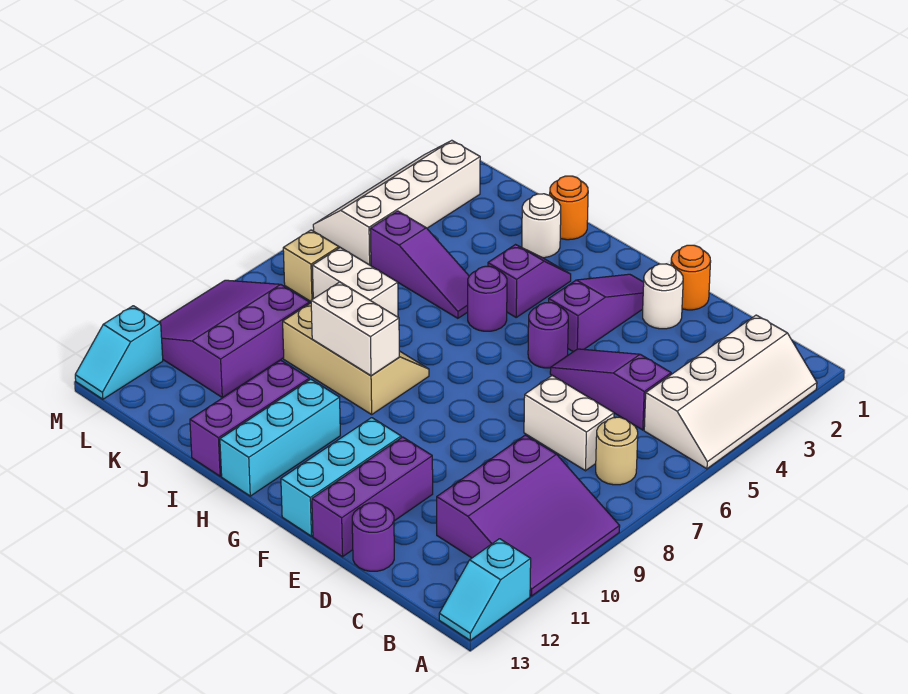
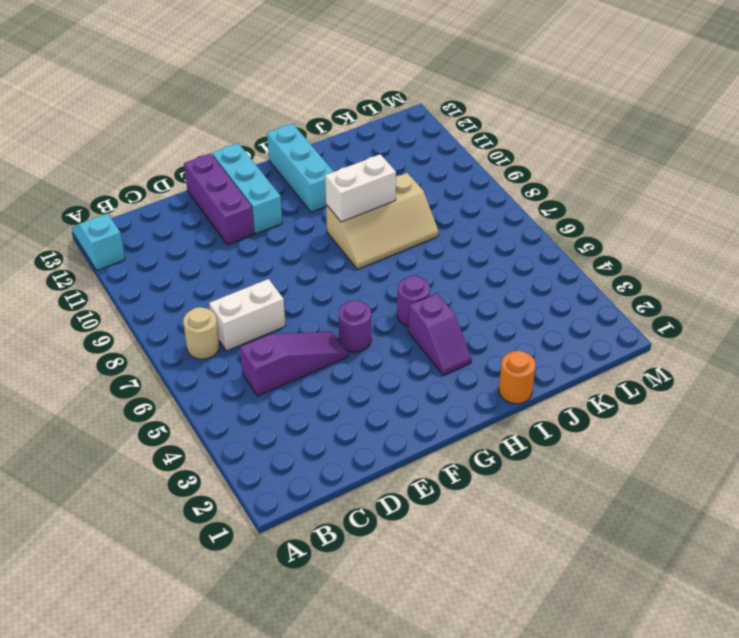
none -> white slope A2:B5 level 1 top B
none -> purple slope A9:C11 level 1 top C
none -> purple round brick D13 level 1

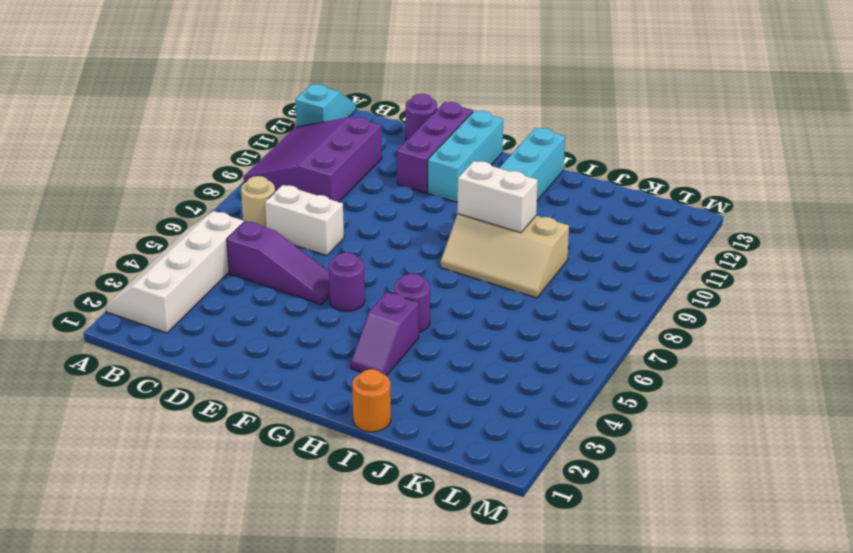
none -> orange round brick E1 level 1
none -> white round brick E2 level 1
none -> purple slope F2:F4 level 1 top 4

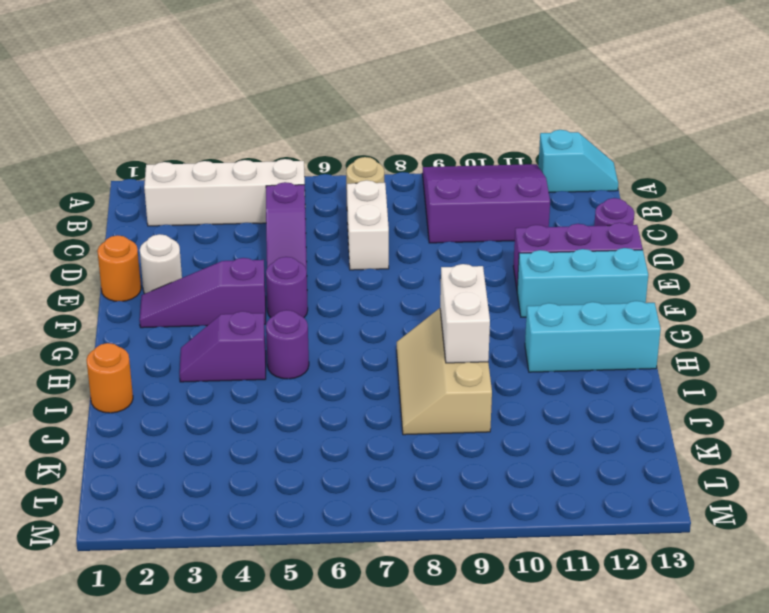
none -> white round brick I2 level 1
none -> purple slope I5:K5 level 1 top K
none -> purple brick I11:I13 level 1

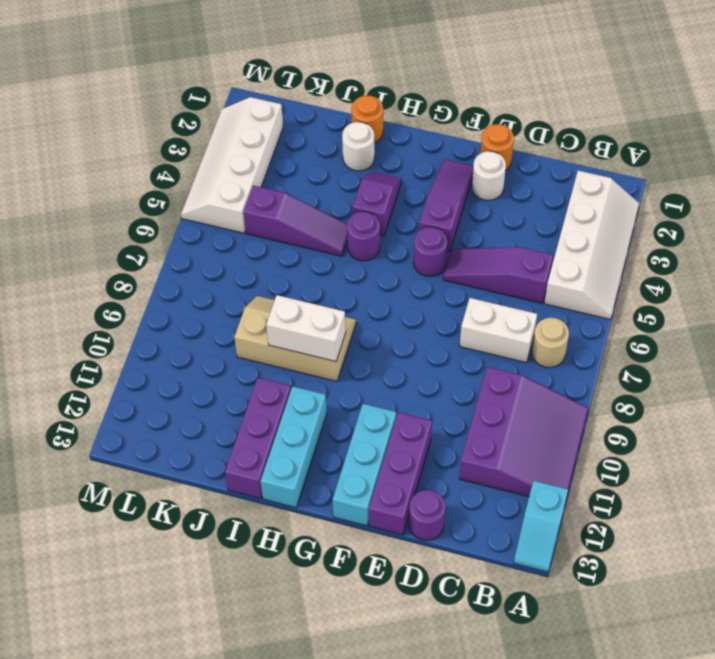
none -> white brick J7:K7 level 1
none -> purple slope K9:M11 level 1 top K
none -> tan brick L7 level 1

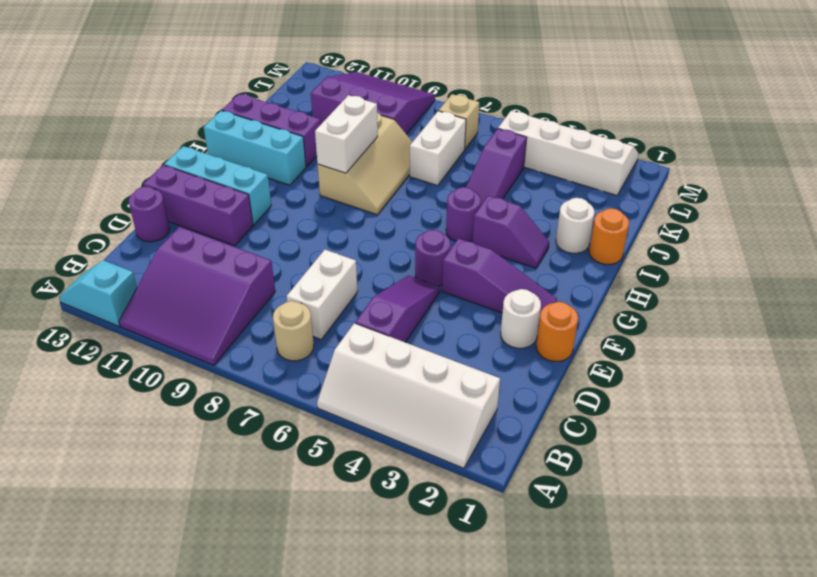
none -> cyan slope M12:M13 level 1 top 12

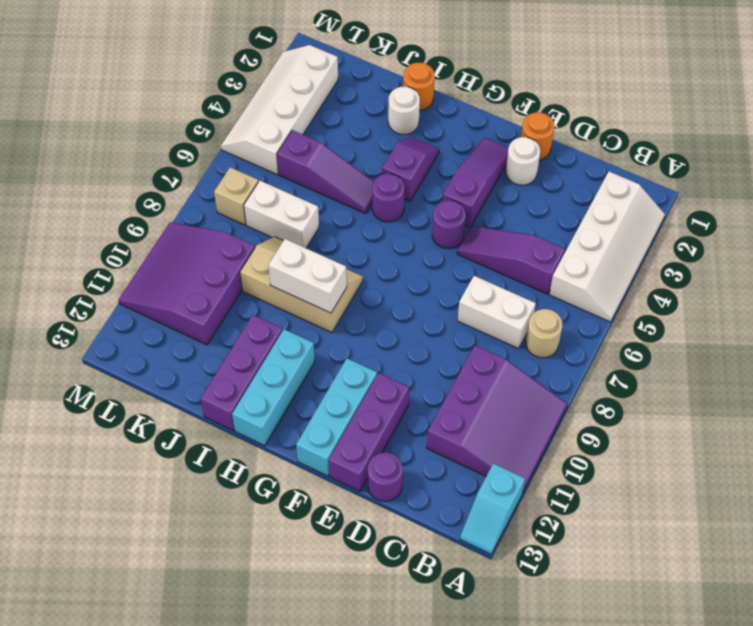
none -> cyan slope M12:M13 level 1 top 12

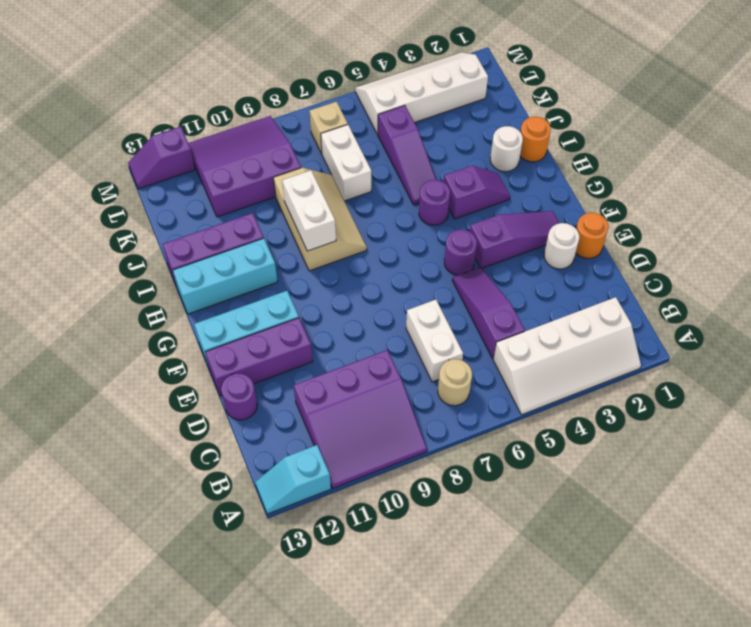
purple slope M12:M13 level 1 top 12 -> cyan slope M12:M13 level 1 top 12

